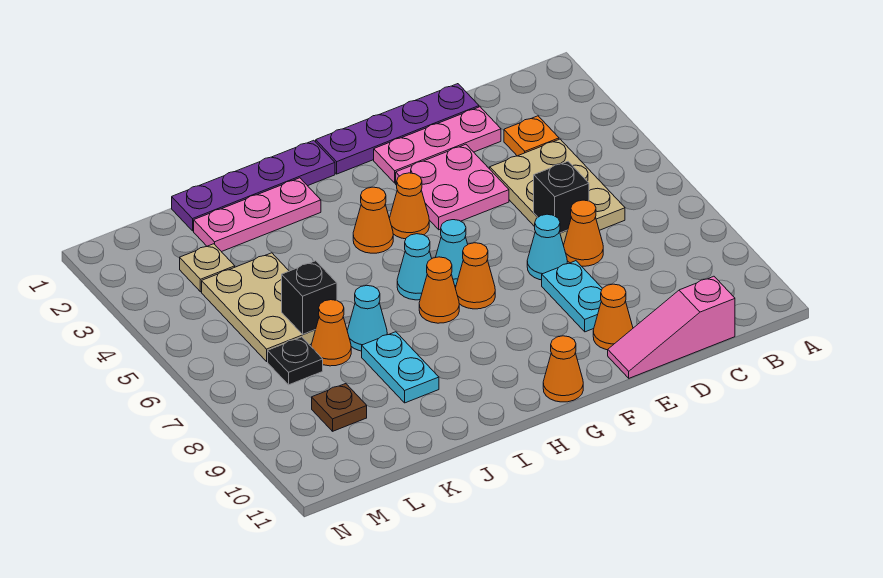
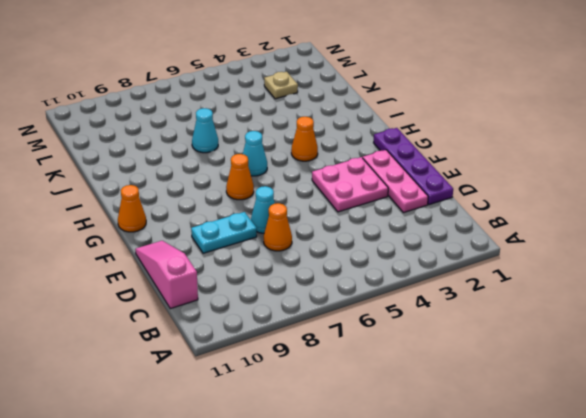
none -> orange plate C3 level 1
none -> tan plate C4:D6 level 1
none -> orange cone E10 level 1

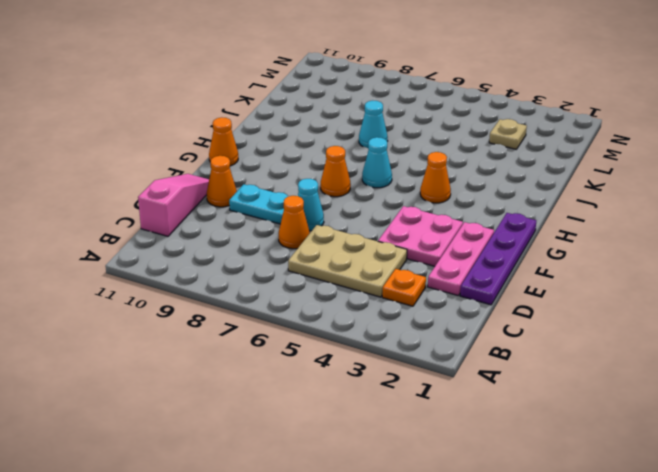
none -> orange cone G4 level 1
none -> cyan cone G6 level 1
none -> purple plate H1:K1 level 1

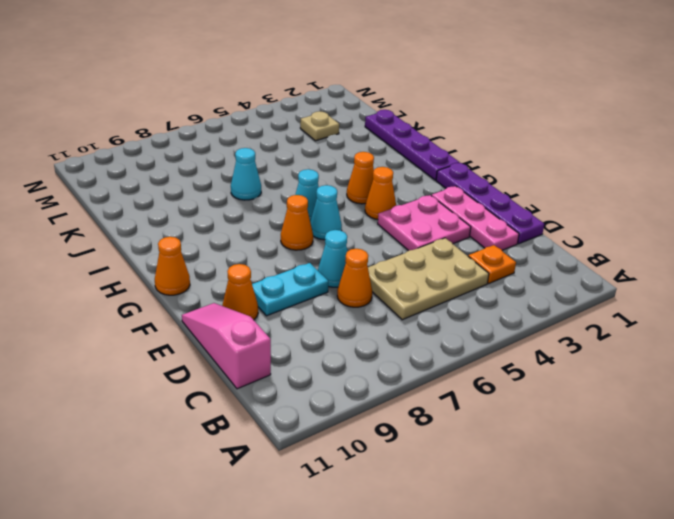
none -> orange cone H7 level 1
none -> pink plate I2:K2 level 1
none -> cyan plate J8:J9 level 1

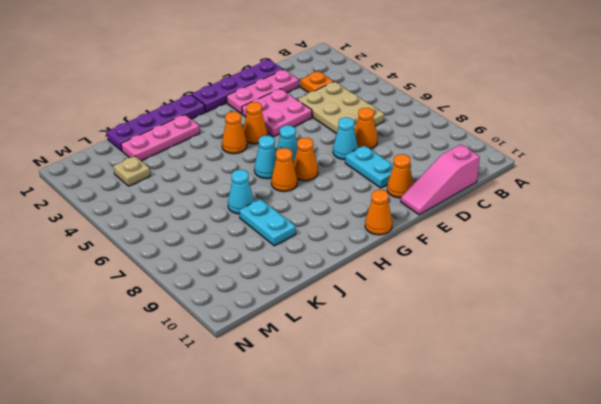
none -> tan plate K4:L6 level 1
none -> orange cone K7 level 1
none -> black plate L7 level 1

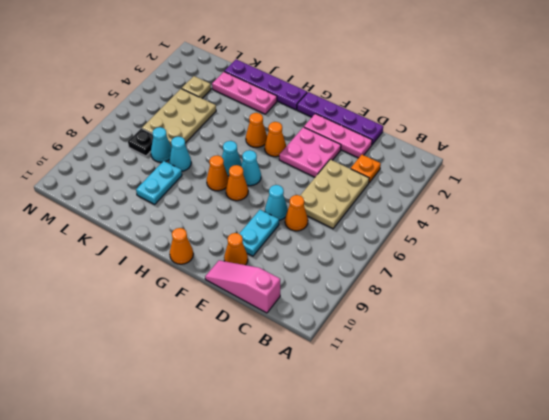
cyan cone K7 level 1 -> orange cone K7 level 1
none -> brown plate L9 level 1
none -> black brick D6 level 2
none -> black brick K6 level 2

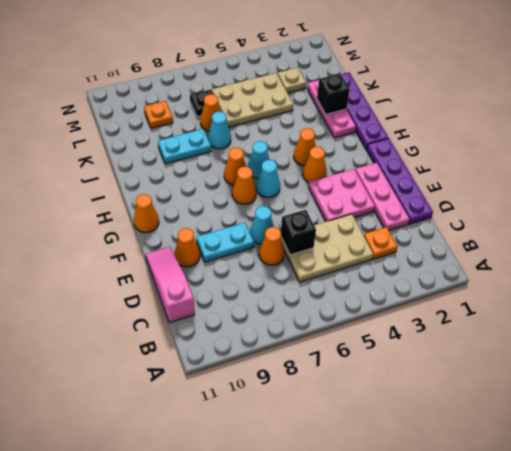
black brick J2 level 2 -> black brick K6 level 2
orange plate L9 level 1 -> brown plate L9 level 1

